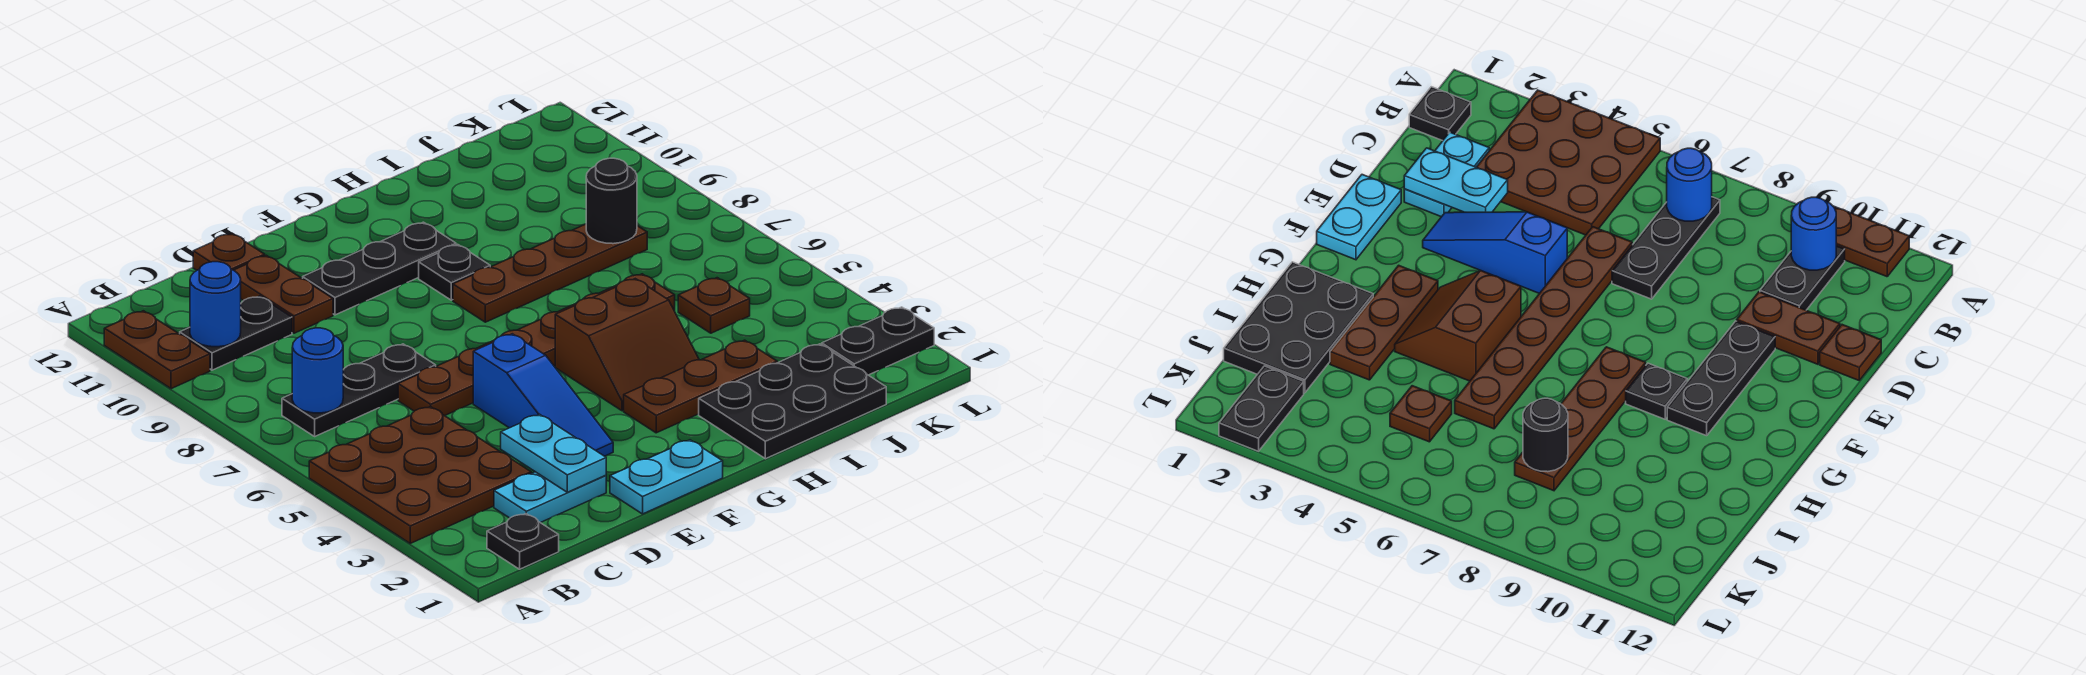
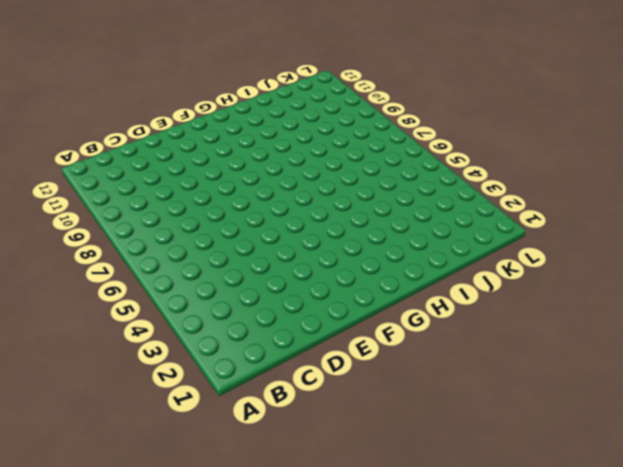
none -> brown plate A3:C5 level 1
none -> brown plate A10:A11 level 1
none -> black plate B1 level 1

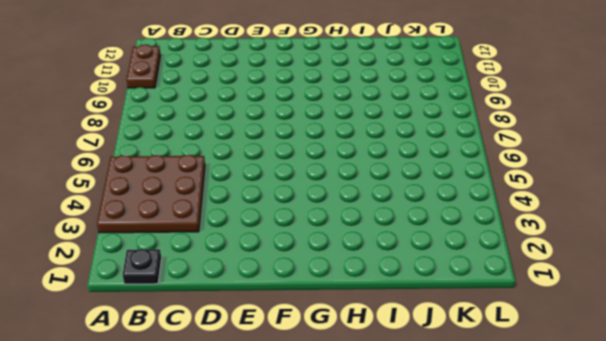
none -> black plate B7:D7 level 1
none -> black plate B10:C10 level 1
none -> cyan plate C2:D2 level 1

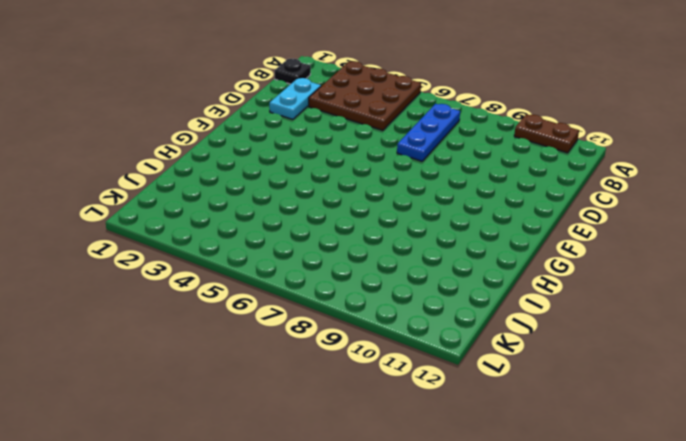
blue plate B7:D7 level 1 -> black plate B7:D7 level 1
none -> black plate B10:C10 level 1
none -> brown plate D6:I6 level 1
none -> brown plate D10:D11 level 1

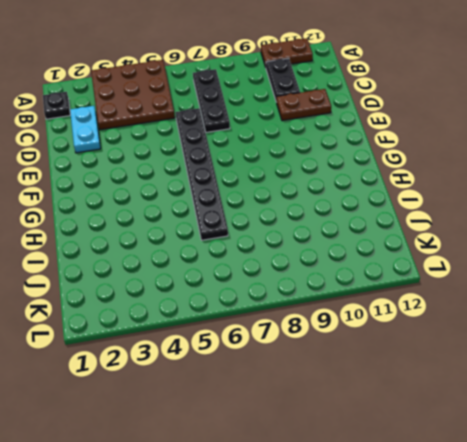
black plate D6:I6 level 1 -> brown plate D6:I6 level 1
none -> brown plate D12 level 1
none -> cyan plate E1:F1 level 1
none -> blue slope E3:E5 level 1 top 5

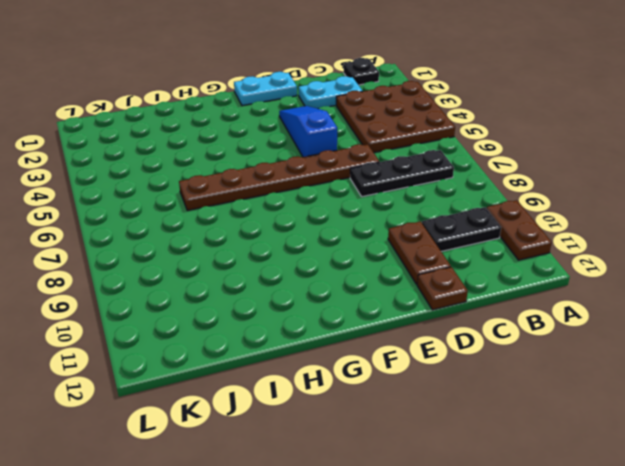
none -> black plate E10:G10 level 1
none -> brown plate G3:I3 level 1
none -> brown slope G4:H5 level 1 top 5

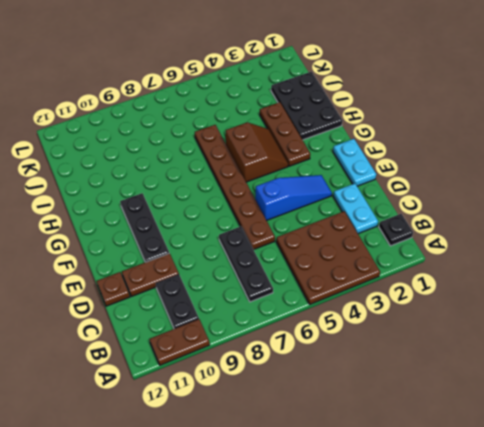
none -> brown plate G8:J8 level 1
none -> black plate G9 level 1
none -> brown plate J5 level 1

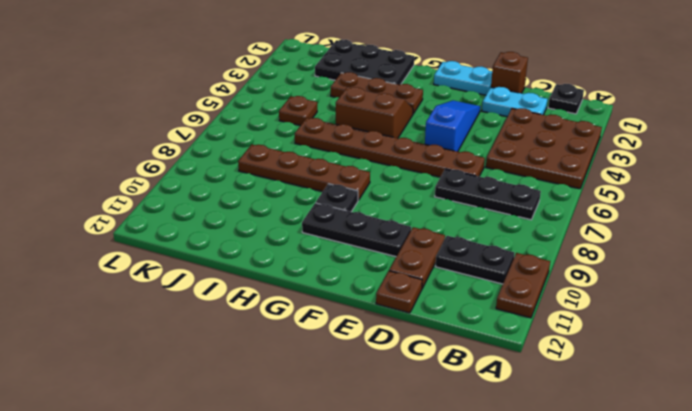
brown brick D1 level 1 -> none
none -> black plate K2:L2 level 1
none -> blue round brick B7 level 2
none -> blue round brick B10 level 2

